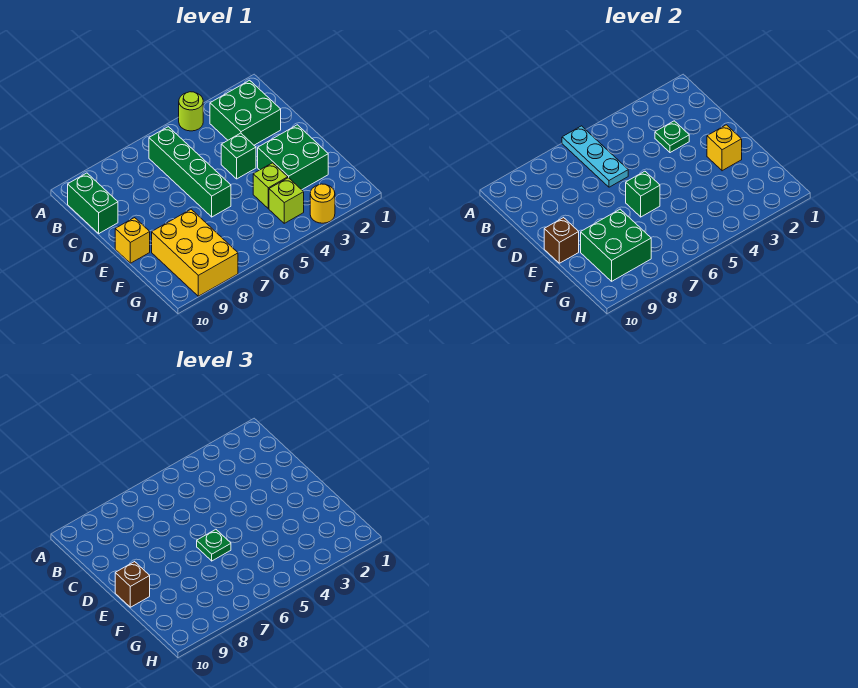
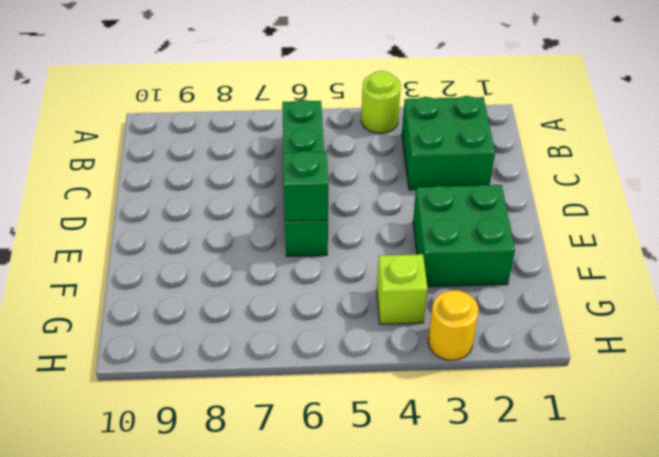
none -> green brick B10:C10 level 1
none -> green brick D4 level 1
none -> yellow brick E10 level 1

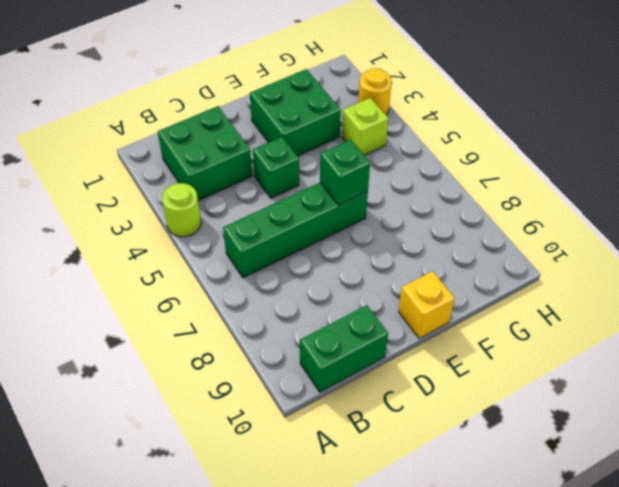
none -> lime brick F4 level 1
none -> yellow brick F8:H9 level 1
none -> cyan plate A6:C6 level 2

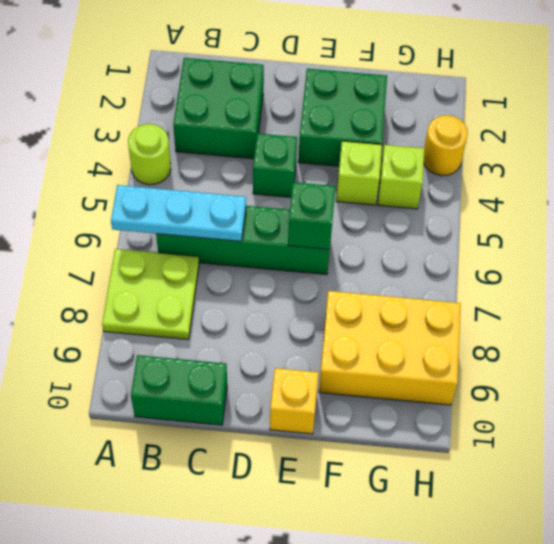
lime plate A7:B8 level 1 -> none
none -> green plate C3 level 2
none -> yellow brick E2 level 2
none -> brown brick E10 level 2

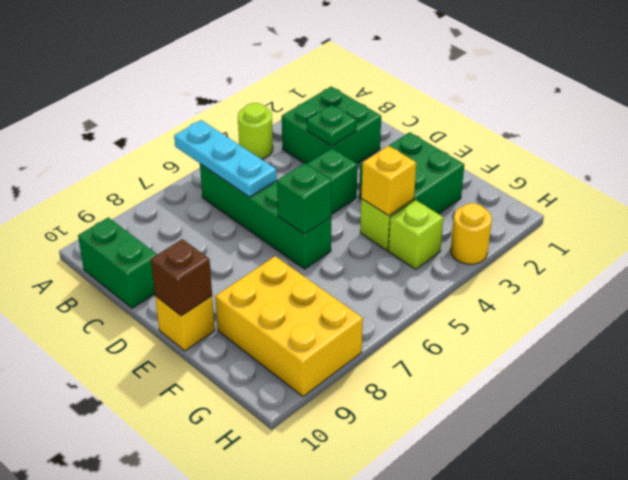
yellow brick F4 level 2 -> yellow brick E2 level 2
none -> green brick F8:G9 level 2
none -> green plate E6 level 3
none -> brown brick E10 level 3

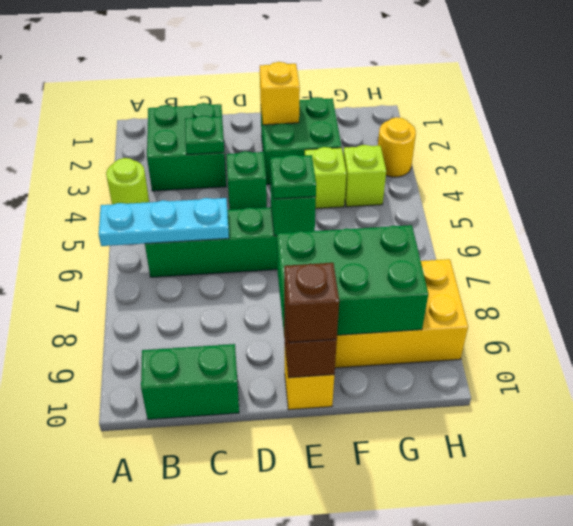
green brick E8:G9 level 2 -> green brick F8:G9 level 2

